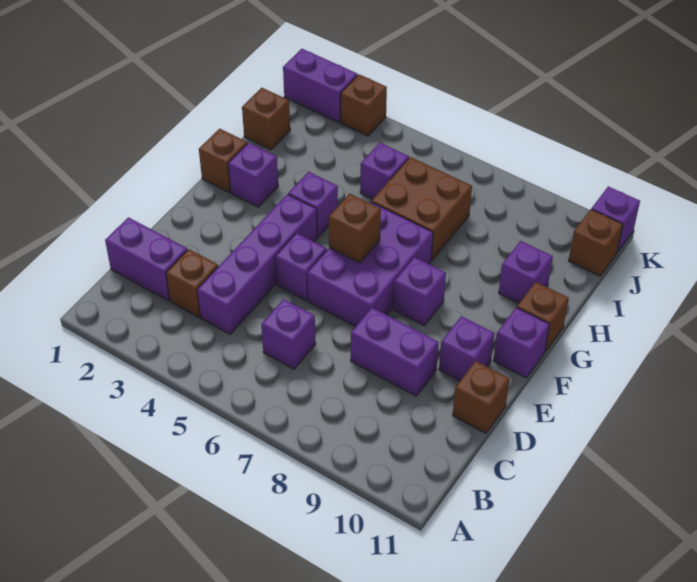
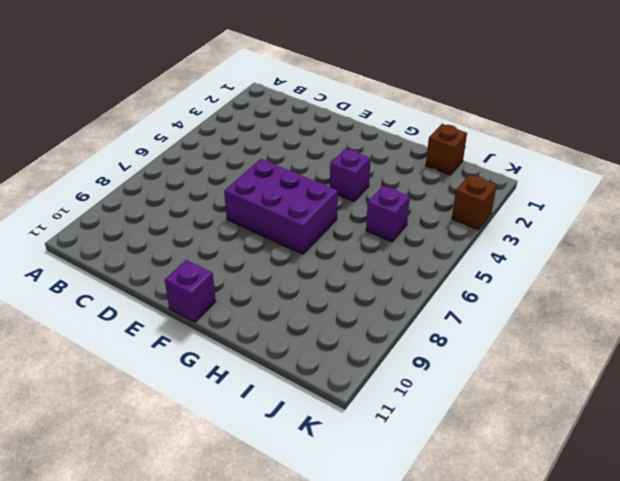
none -> purple brick C1:C2 level 1
none -> brown brick C3 level 1
none -> purple brick C4:F4 level 1

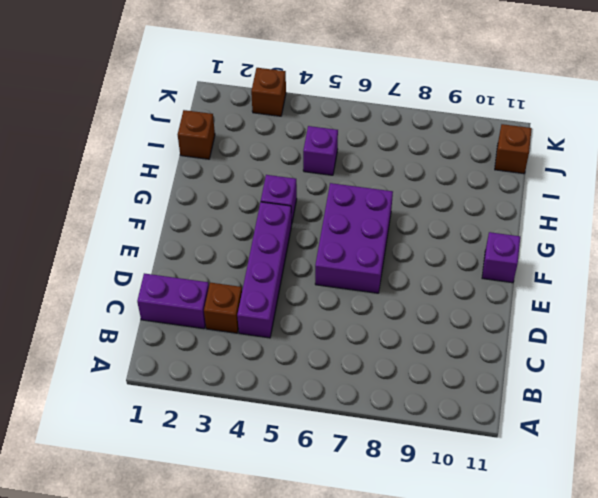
none -> purple brick C6 level 1
none -> purple brick D8:D9 level 1
none -> brown brick D11 level 1

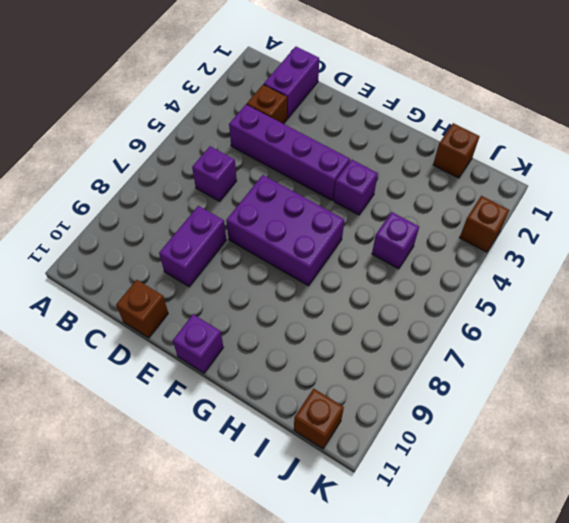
none -> purple brick E5 level 1
none -> purple brick E10 level 1
none -> purple brick F8 level 1

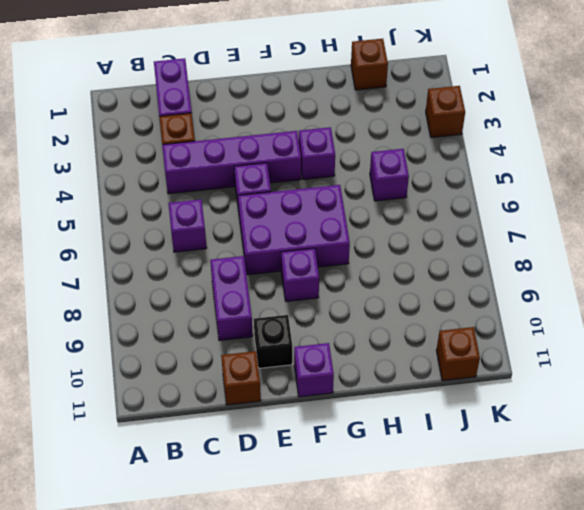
black brick E10 level 1 -> purple brick E10 level 1
none -> brown brick G1 level 1
none -> purple brick G2 level 1
none -> brown brick G11 level 1

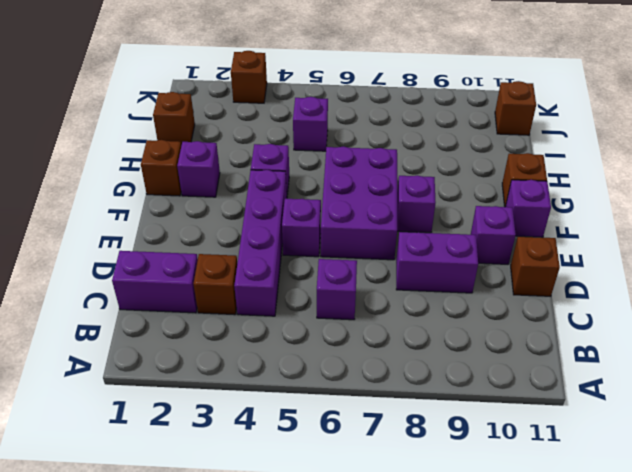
none -> brown brick H6:I7 level 1
none -> purple brick H10 level 1
none -> purple brick K1:K2 level 1

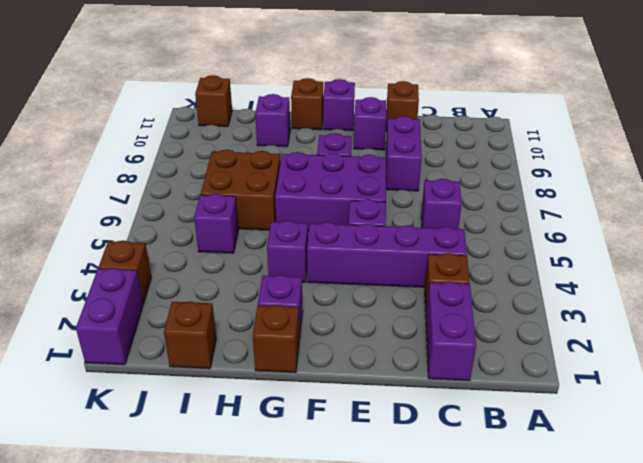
none -> purple brick K11 level 1
none -> brown brick F6 level 2

